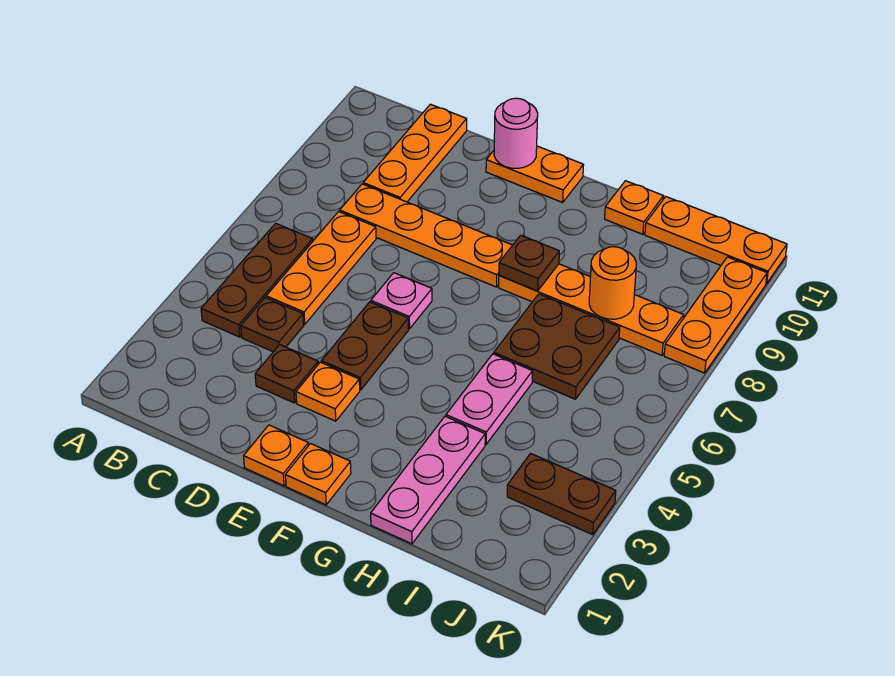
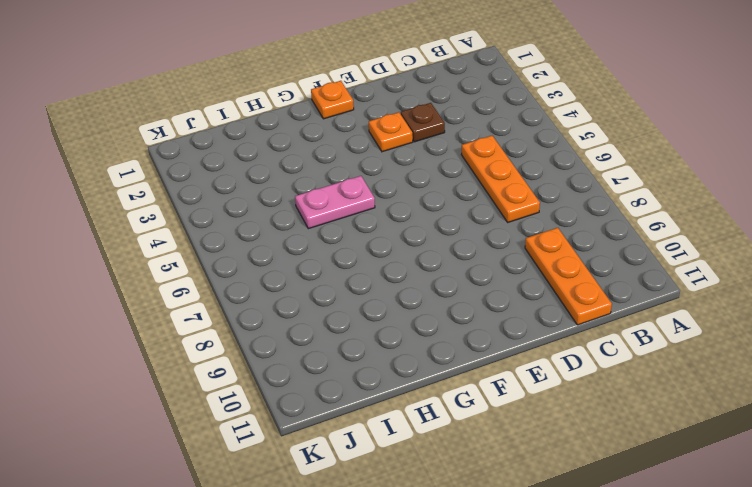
pink plate G5:H5 level 1 -> pink plate H4:H5 level 1
none -> brown plate B4:B6 level 1
none -> brown plate C4 level 1
none -> orange plate C8:F8 level 1

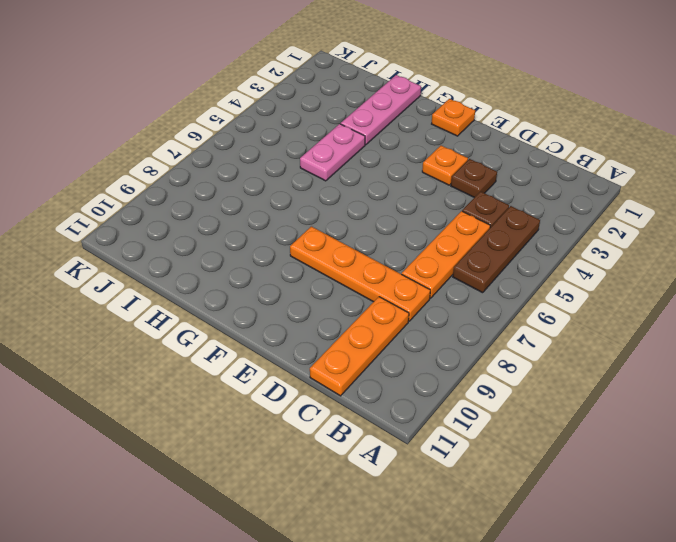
none -> orange plate E1 level 1
none -> brown plate E4:E5 level 1
none -> pink plate E6 level 1

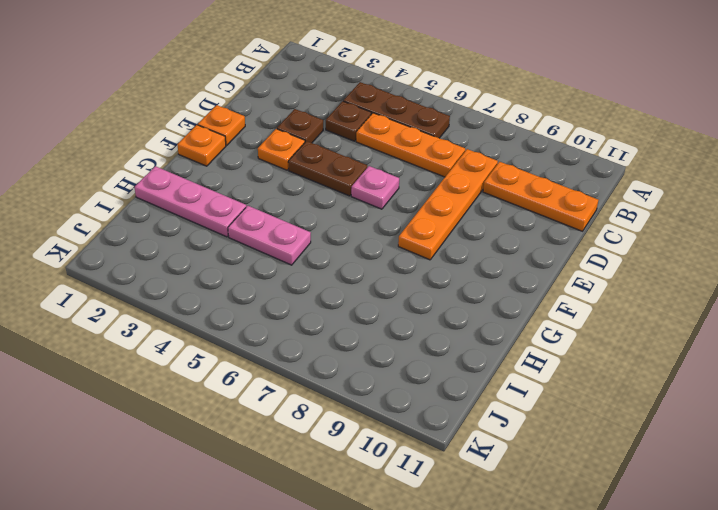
none -> orange plate E11:F11 level 1
none -> orange plate G8:J8 level 1
none -> brown plate H6:I7 level 1

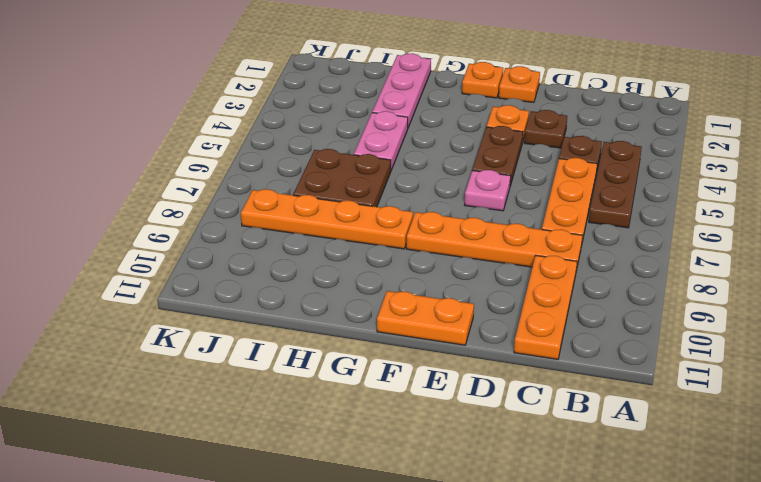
none -> orange plate H11 level 1
none -> orange plate I11:K11 level 1
none -> brown plate J3:K3 level 1

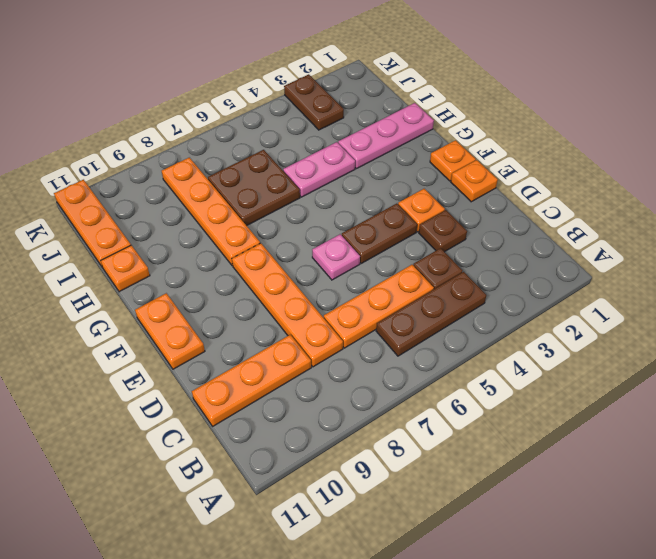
none -> orange plate K8:K10 level 1
none -> pink round brick E11 level 2
none -> brown plate G8 level 2

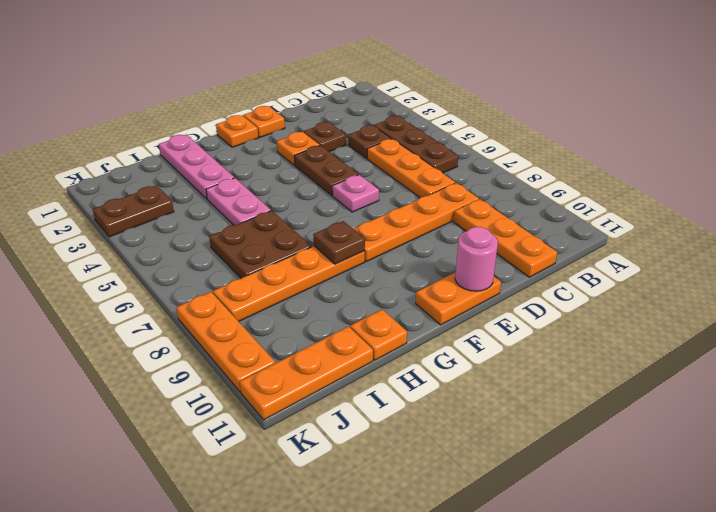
none -> orange round brick I8 level 2

